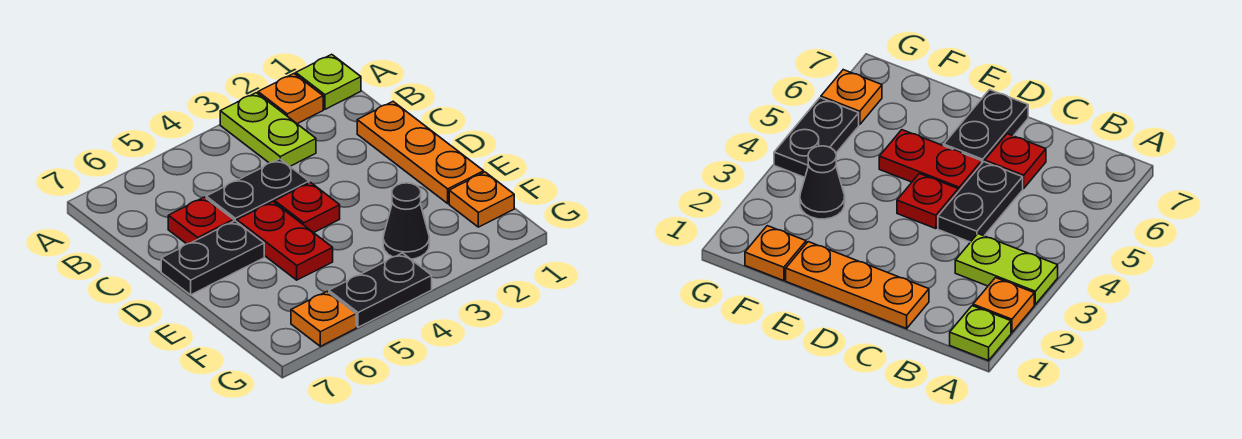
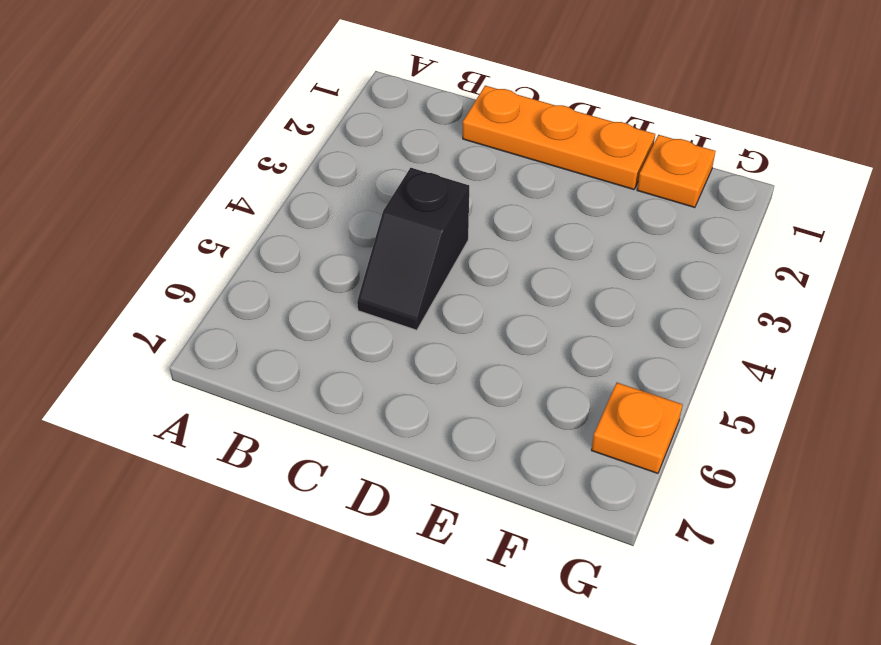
black slope C4:C5 level 1 top 4 -> black plate C4:C5 level 1
none -> lime plate A1 level 1
none -> orange plate A2 level 1
none -> lime plate A3:B3 level 1

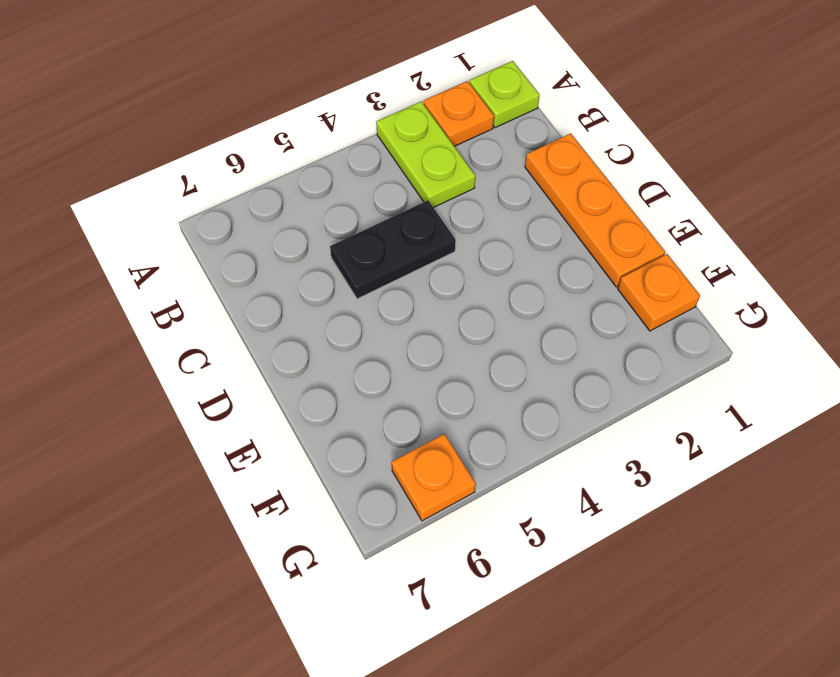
none -> red plate C6 level 1
none -> red plate D4 level 1
none -> red plate D5:E5 level 1

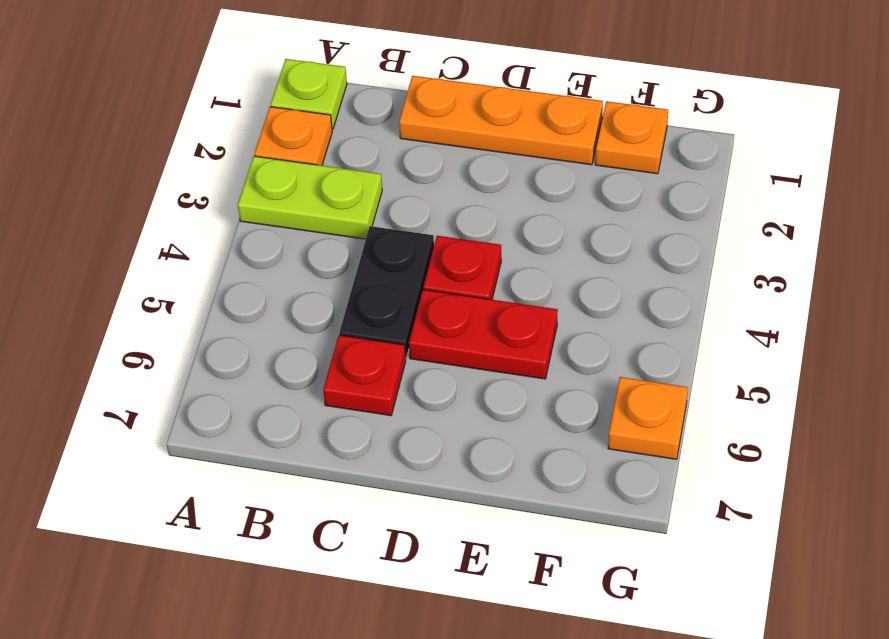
none -> black plate D6:D7 level 1
none -> black cone F3 level 1
none -> black plate G4:G5 level 1

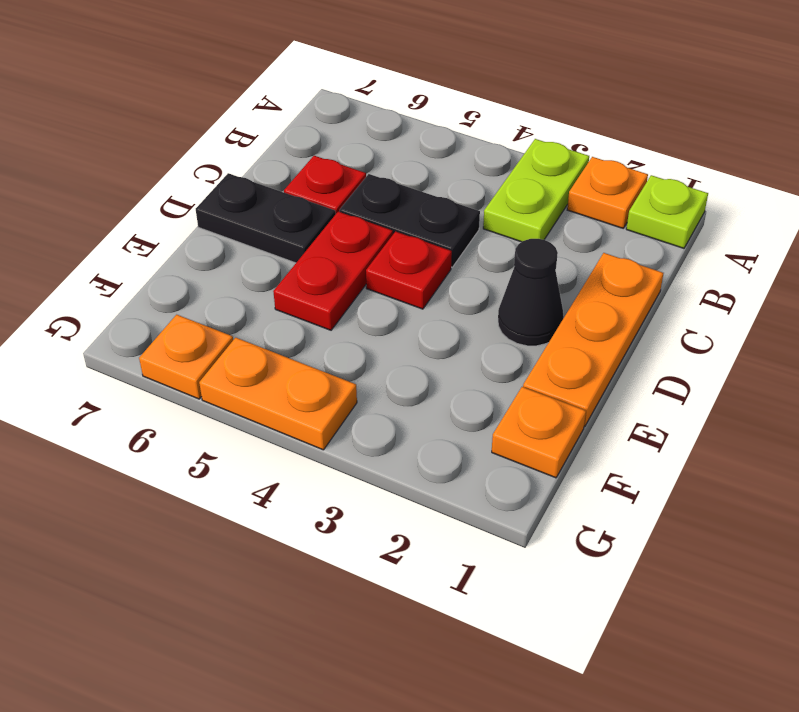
black cone D2 level 1 -> black cone F3 level 1
orange plate G4:G5 level 1 -> black plate G4:G5 level 1

